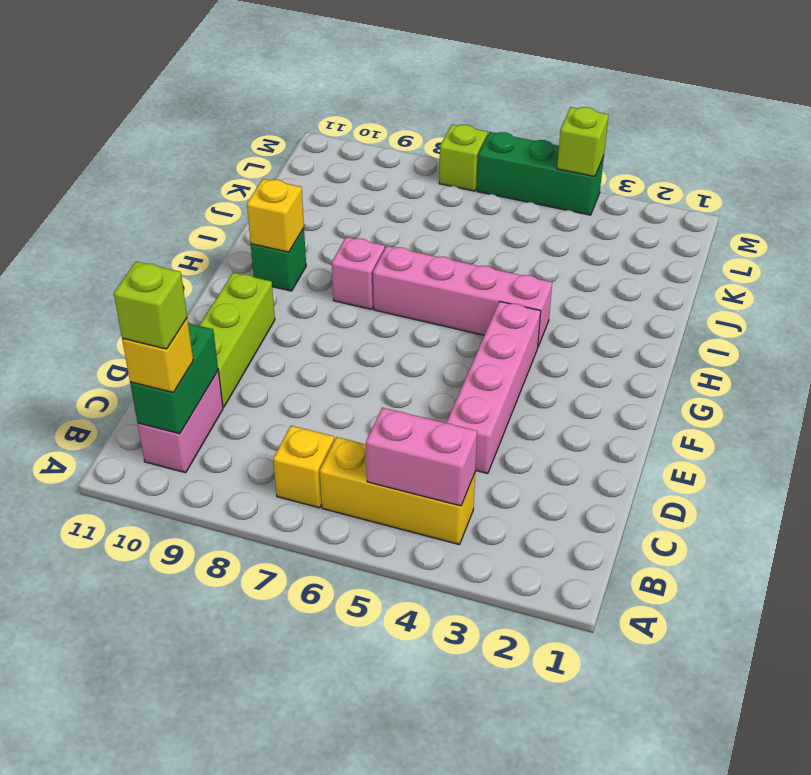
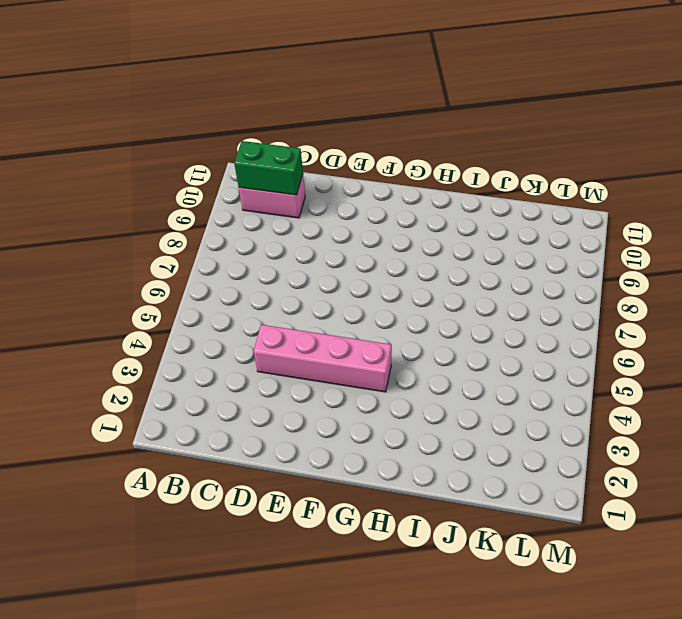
none -> yellow brick B4:B6 level 1
none -> yellow brick B7 level 1
none -> lime brick D10:F10 level 1

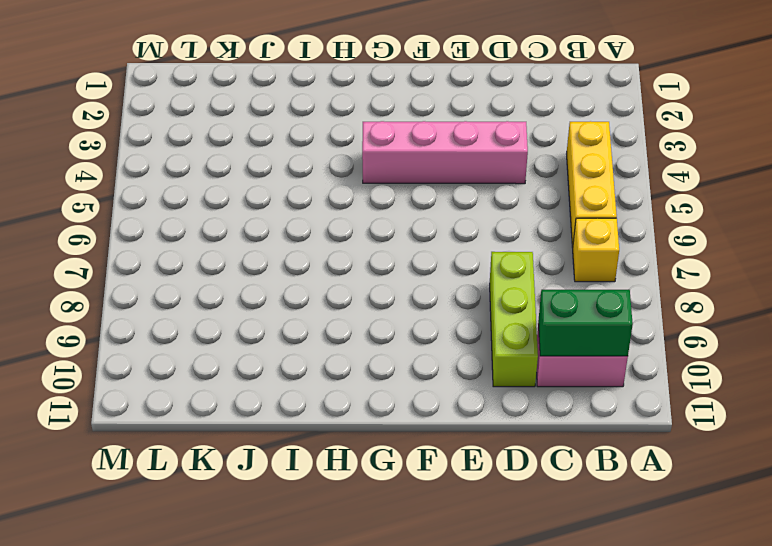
lime brick D8:D10 level 1 -> lime brick D10:F10 level 1
none -> pink brick H4:H7 level 1
none -> pink brick H8 level 1
none -> green brick H10 level 1

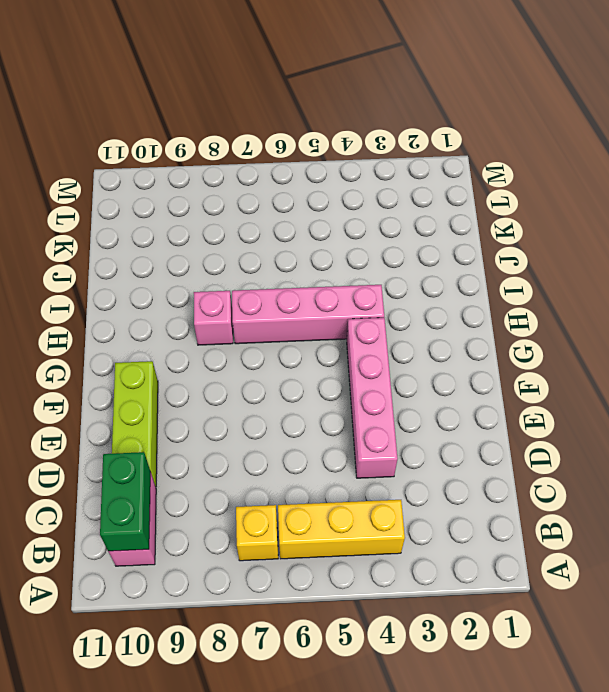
none -> green brick H10 level 1
none -> green brick M4:M6 level 1
none -> lime brick M7 level 1

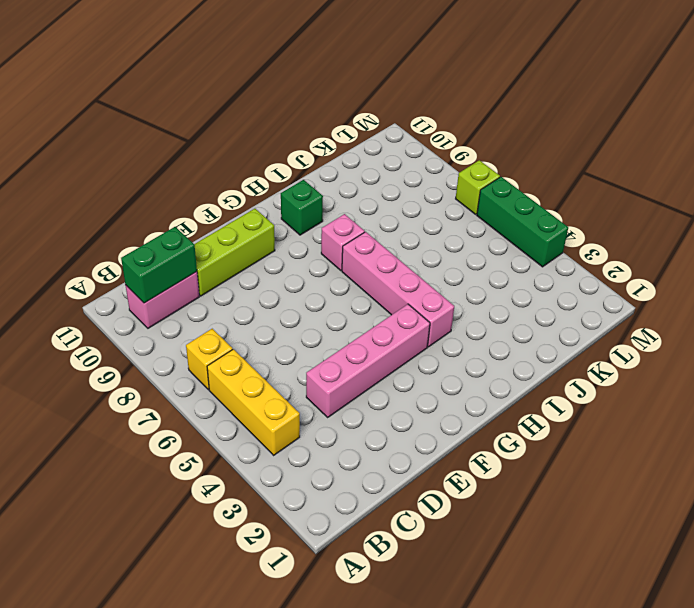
none -> pink brick B4:B5 level 2
none -> yellow brick H10 level 2
none -> lime brick M4 level 2

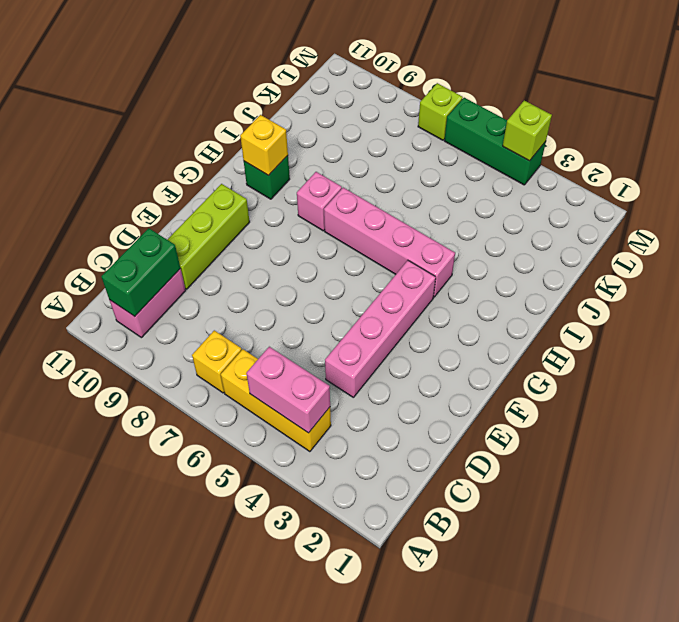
none -> yellow brick B10 level 3
none -> lime brick B10 level 4

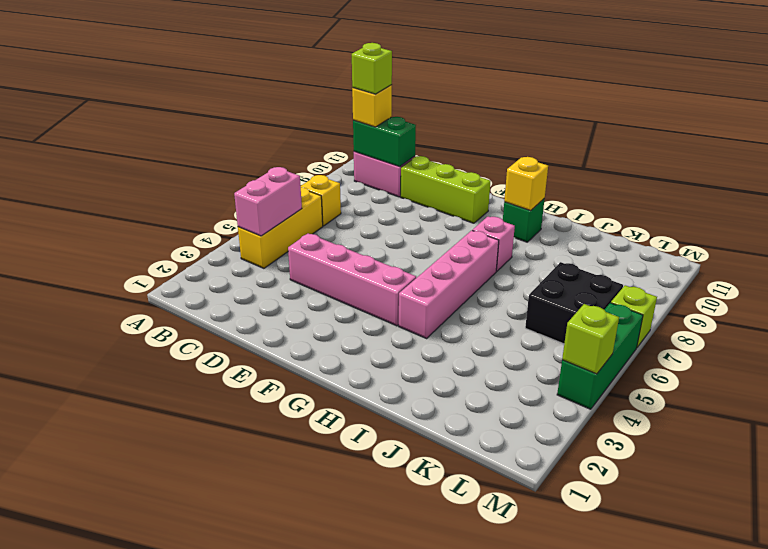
black brick K6:L7 level 1 -> none

